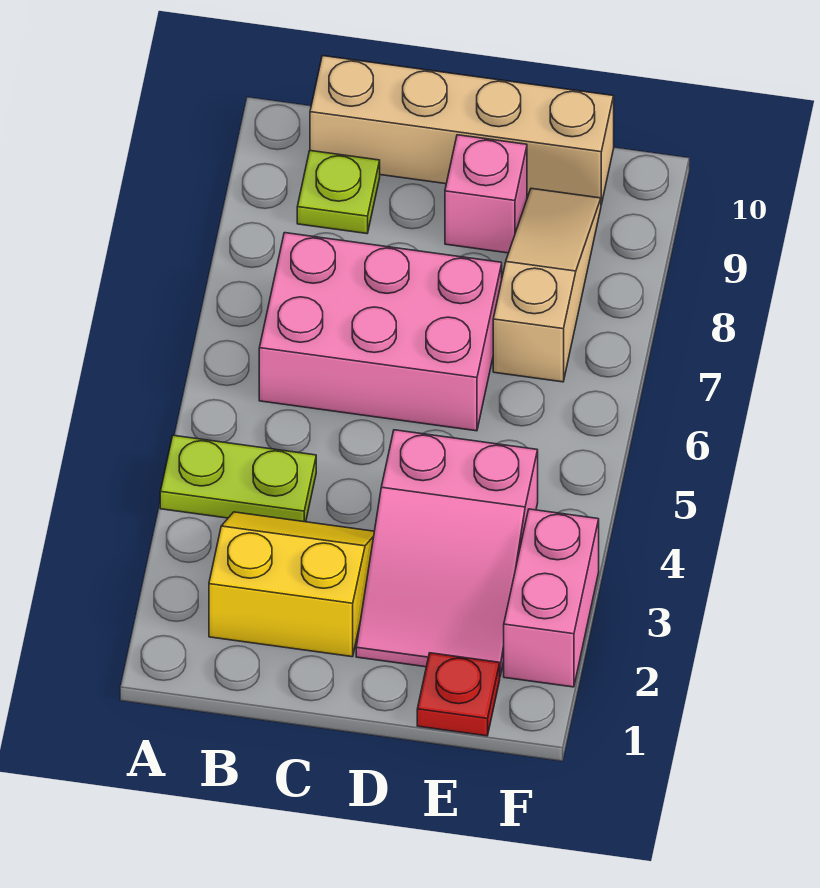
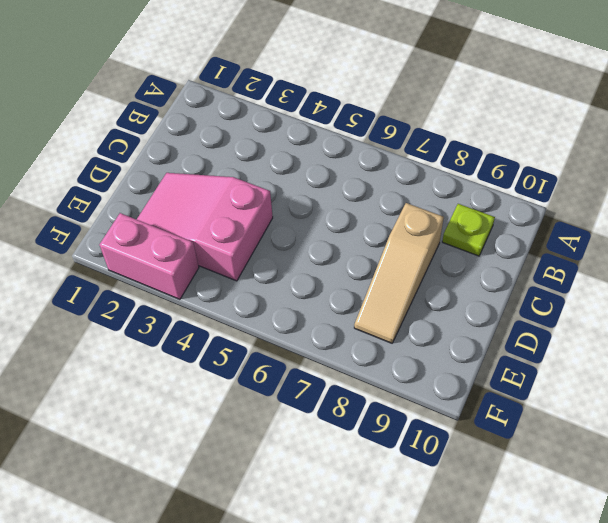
tan slope C8:E8 level 1 top C -> tan slope E7:E9 level 1 top 7
none -> lime plate A4:B4 level 1
none -> yellow slope B2:C3 level 1 top 2

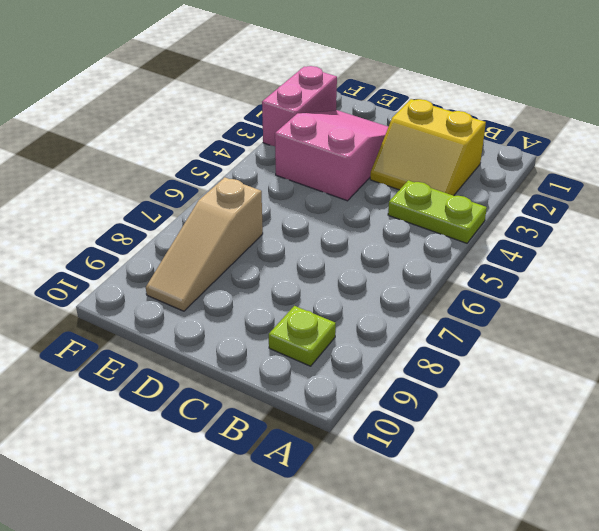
none -> pink brick B6:D7 level 1
none -> tan brick B10:E10 level 1

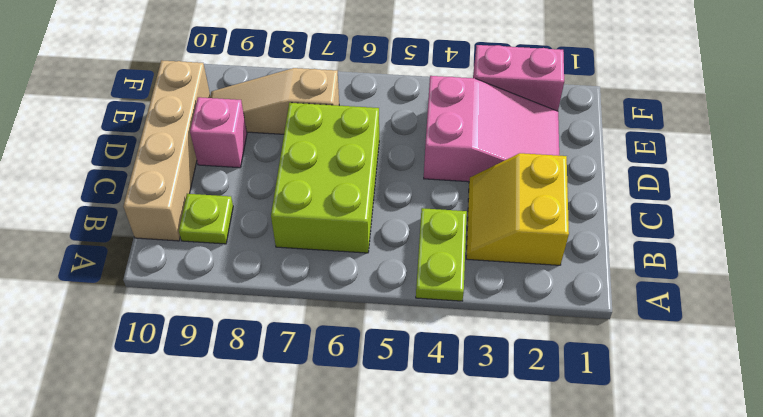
lime brick B6:D7 level 1 -> pink brick B6:D7 level 1
none -> red plate E1 level 1

